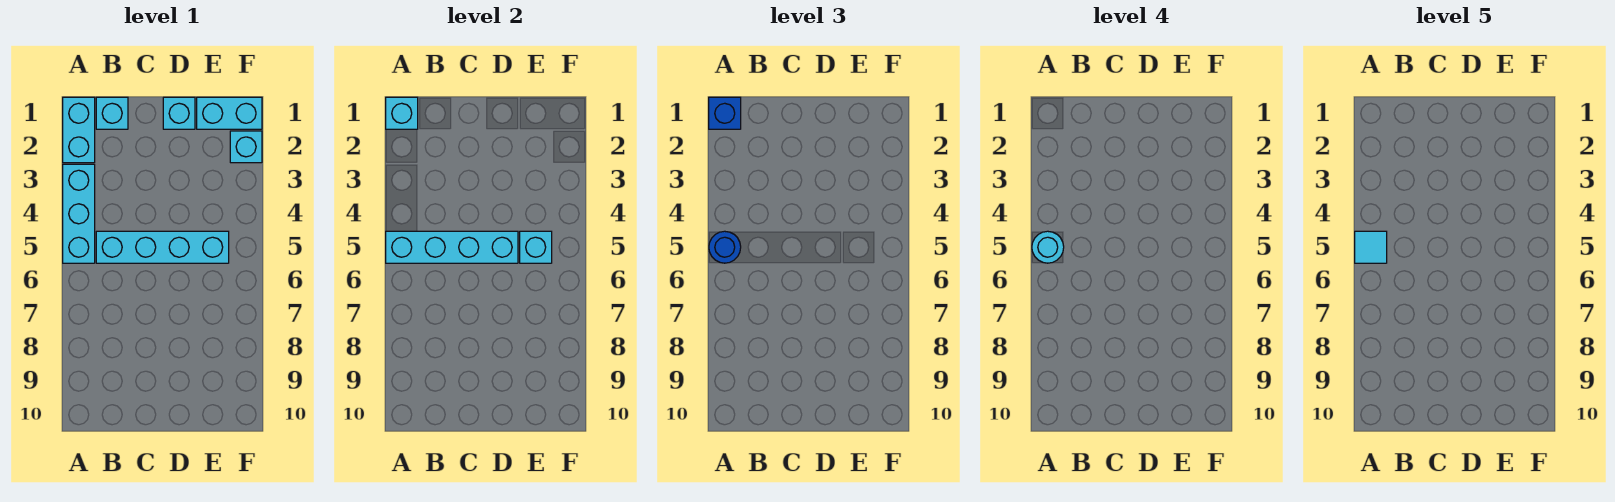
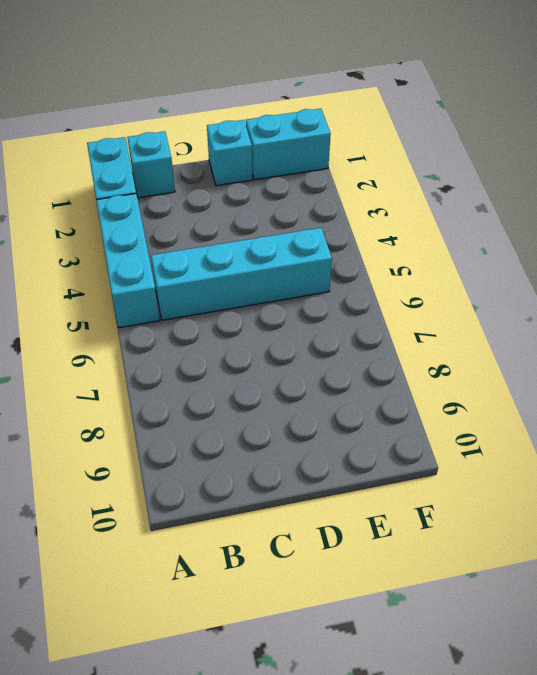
none -> cyan brick F2 level 1
none -> cyan brick A1 level 2
none -> cyan brick A5:D5 level 2

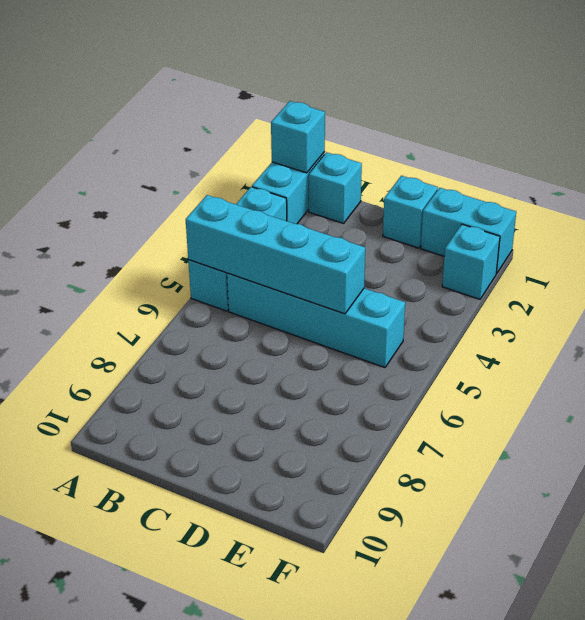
none -> cyan brick E5 level 2
none -> blue brick A1 level 3
none -> blue round brick A5 level 3

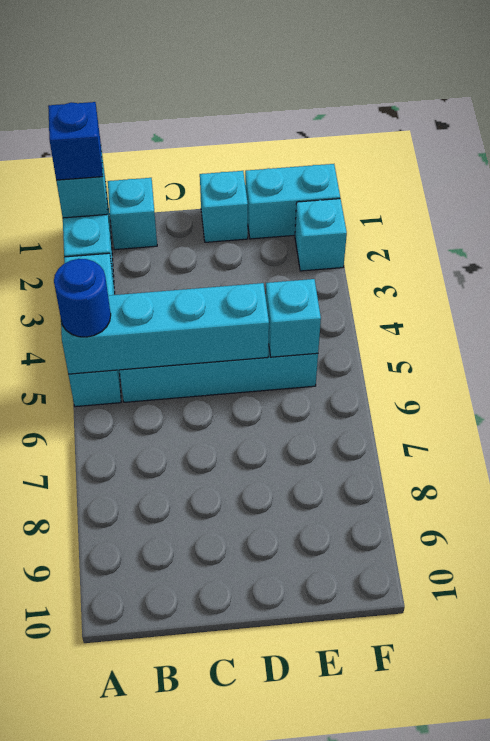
none -> cyan round brick A5 level 4
none -> cyan tile A5 level 5

